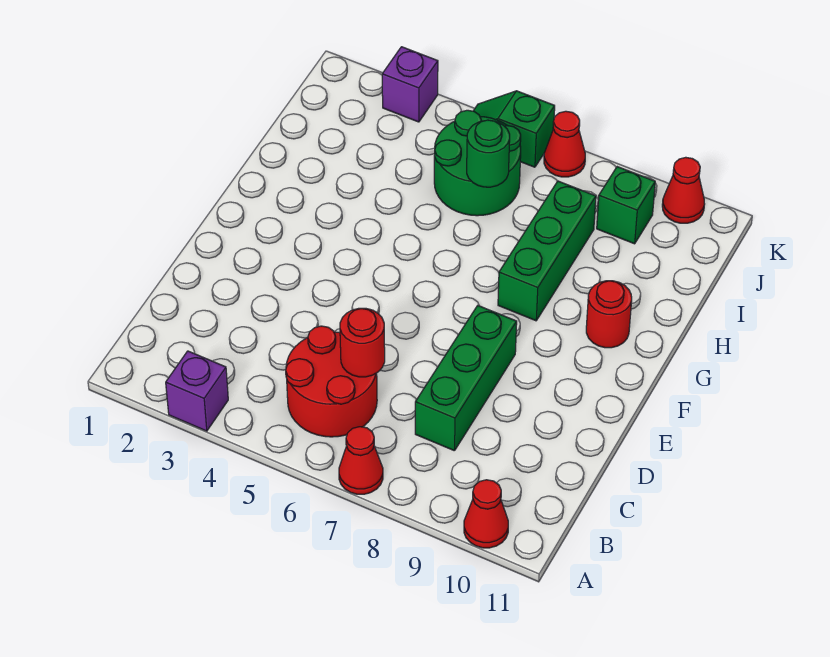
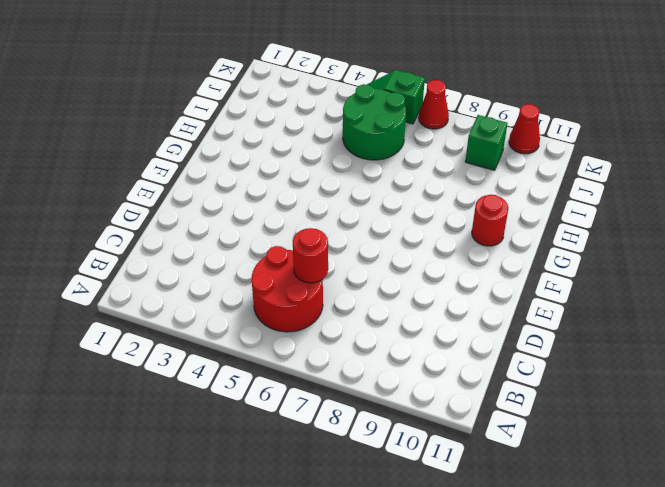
none -> purple brick A3 level 1
none -> red cone A7 level 1
none -> red cone A10 level 1

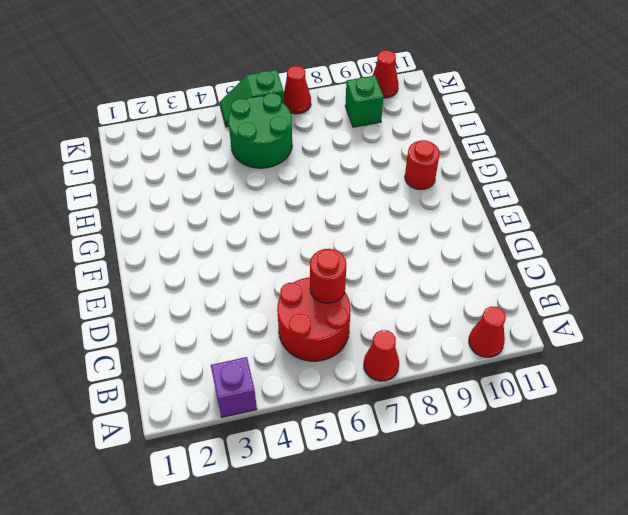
none -> green brick C8:E8 level 1
none -> green brick G8:I8 level 1
none -> purple brick K3 level 1

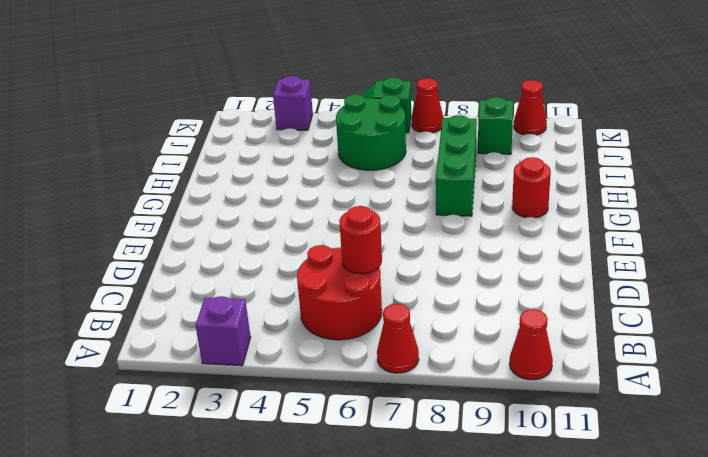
none -> green brick C8:E8 level 1
none -> green round brick I6 level 2

